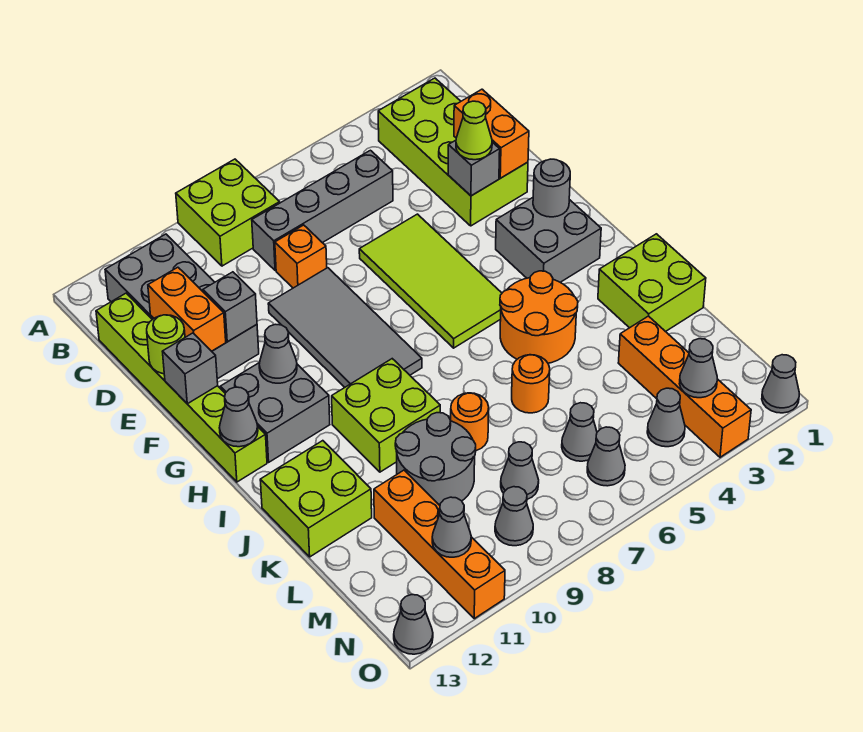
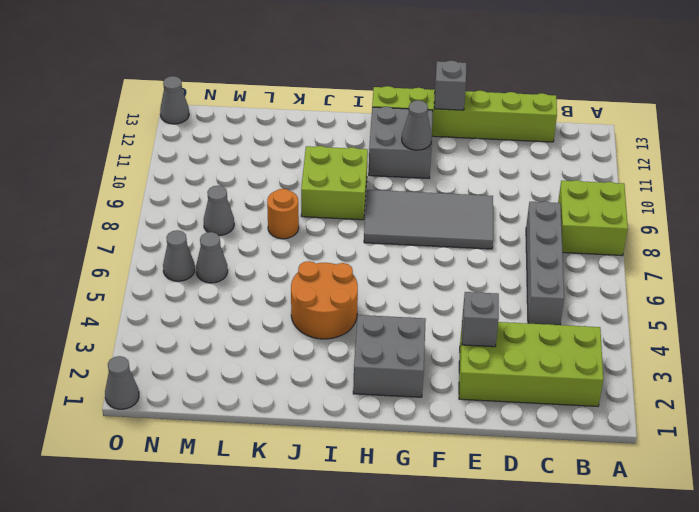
none -> grey brick B11:E12 level 1
none -> orange brick D8 level 1
none -> lime tile E5:H6 level 1
none -> lime brick J1:K2 level 1

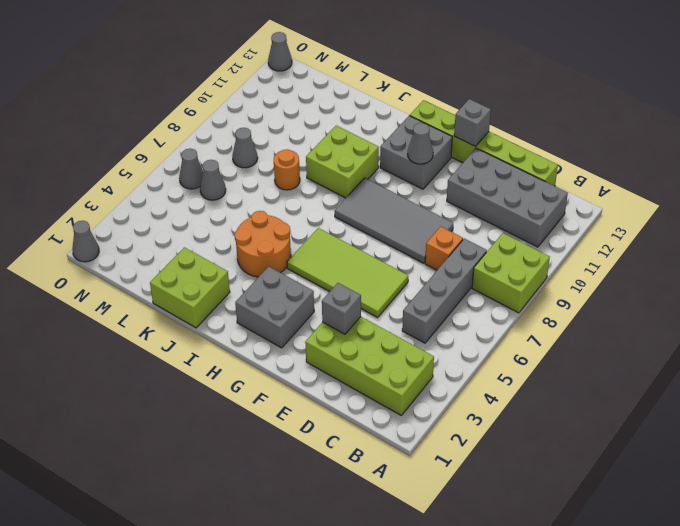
none -> lime brick J12:K13 level 1
none -> orange round brick K6 level 1
none -> grey round brick K9:L10 level 1
none -> orange brick L3:O3 level 1

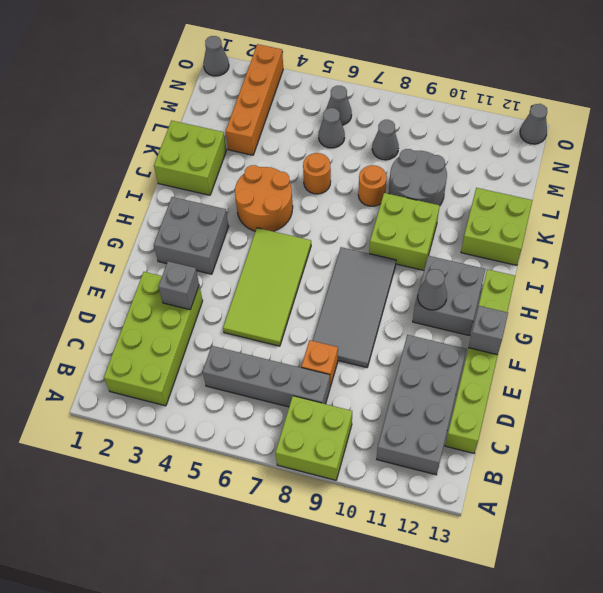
none -> orange brick L11:O11 level 1
none -> grey cone N4 level 1
none -> grey cone N9 level 1
none -> orange brick D2:E2 level 2

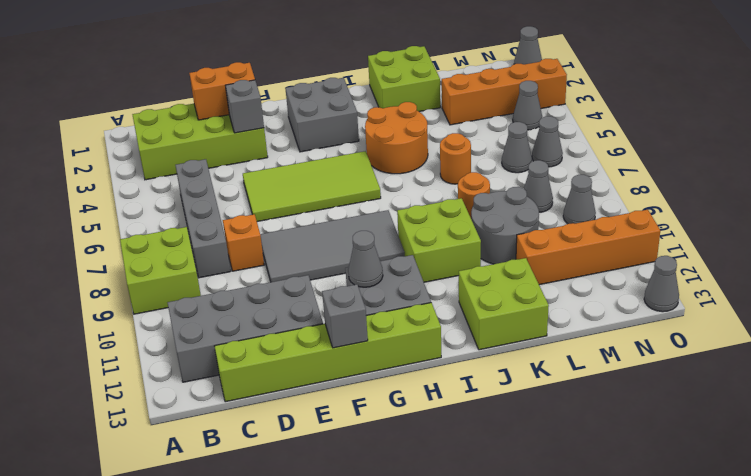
none -> orange brick D12:E12 level 2
none -> grey brick E11 level 2
none -> lime round brick E13 level 2
none -> grey round brick G2 level 2

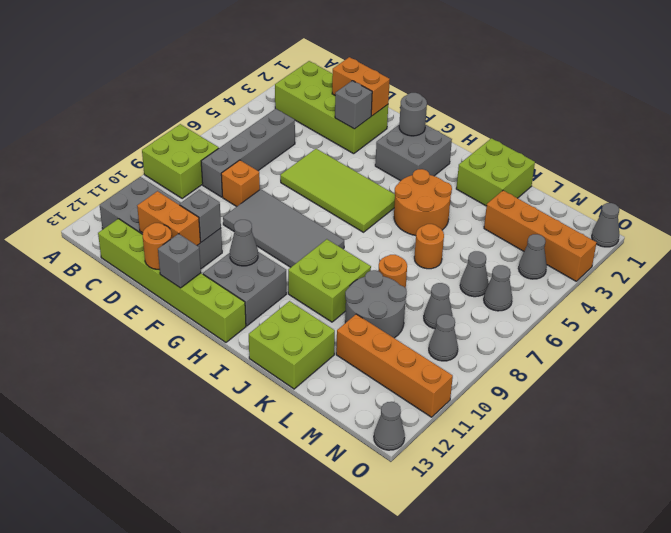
orange round brick E13 level 2 -> lime round brick E13 level 2
none -> grey cone H13 level 2
none -> grey cone N3 level 2
none -> grey cone N11 level 2
none -> lime cone E3 level 3

